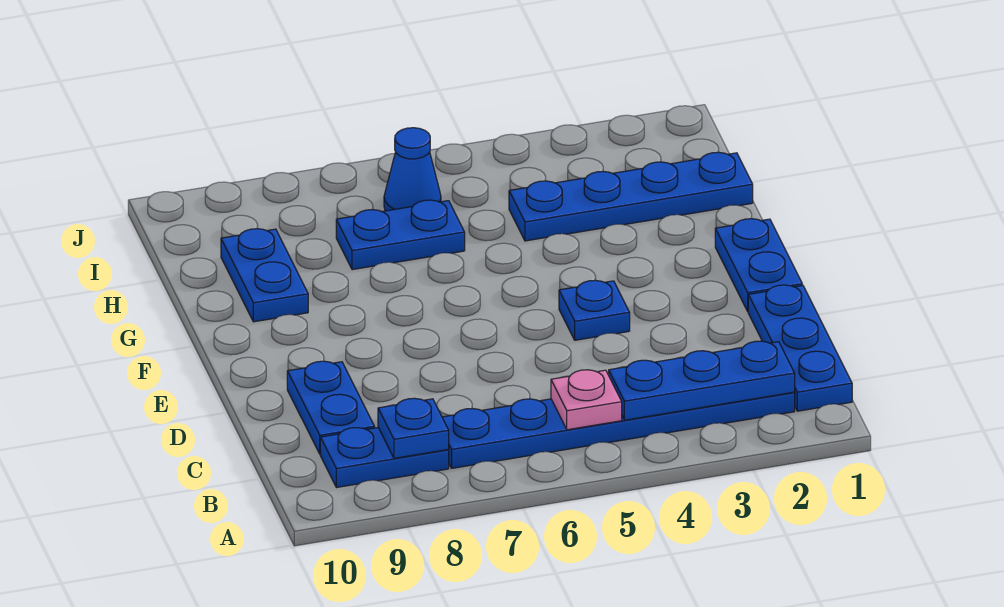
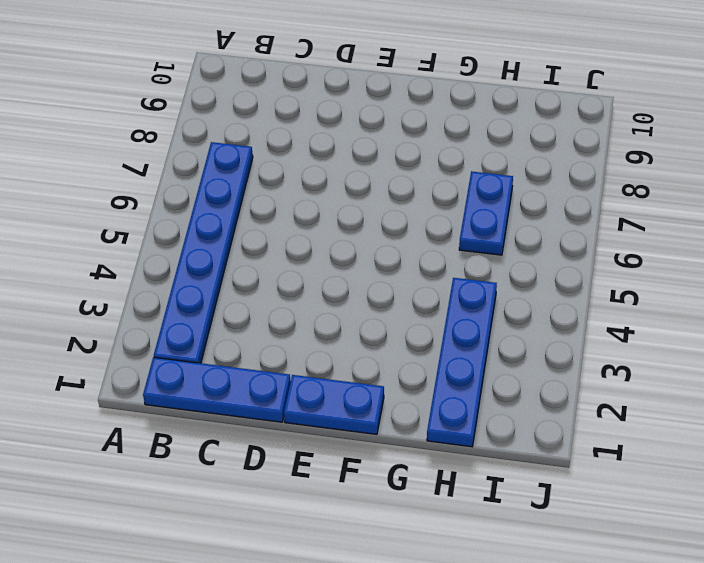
none -> blue plate B8:B9 level 1
none -> blue plate C9:D9 level 1
none -> blue plate E4 level 1

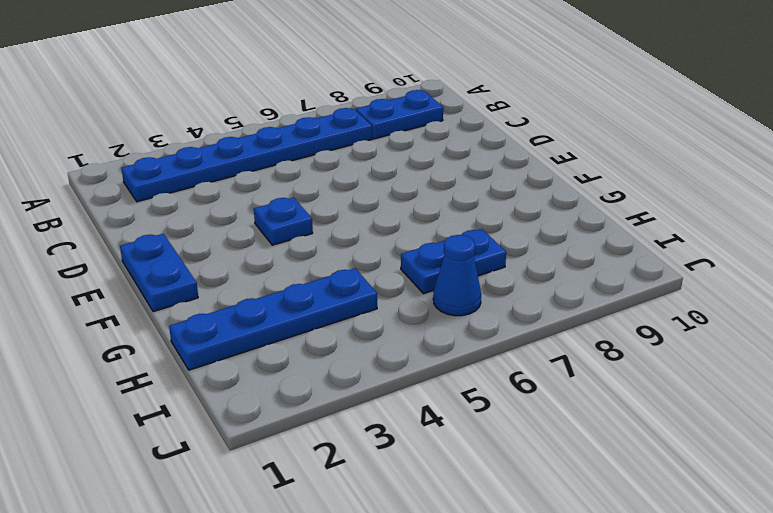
none -> blue plate B1:D1 level 1
none -> blue plate C9:D9 level 1
none -> blue plate G9:H9 level 1

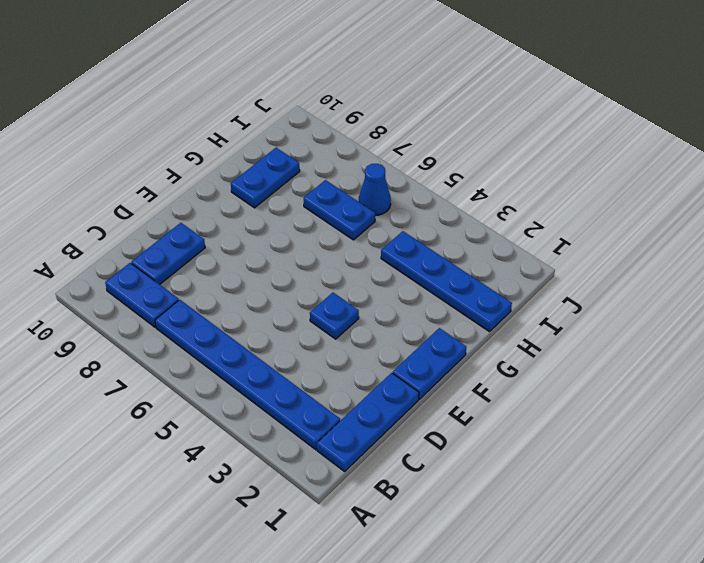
none -> blue plate B2:B4 level 2
none -> pink plate B5 level 2
none -> blue plate B8 level 2

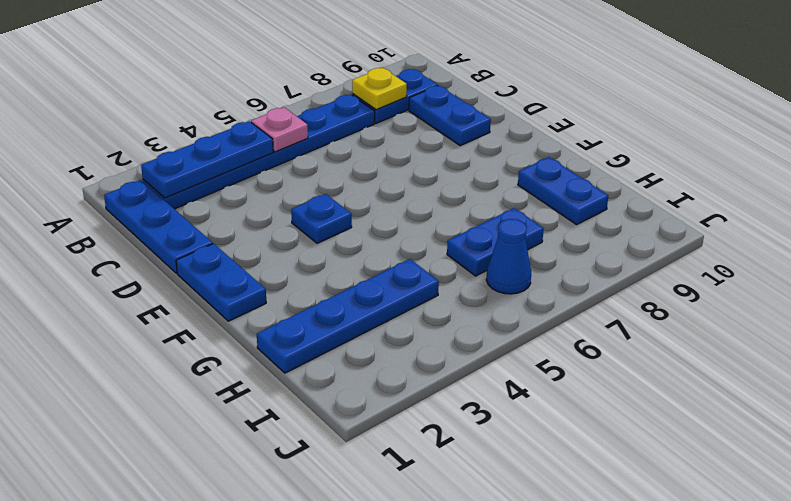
yellow plate B8 level 2 -> blue plate B8 level 2

